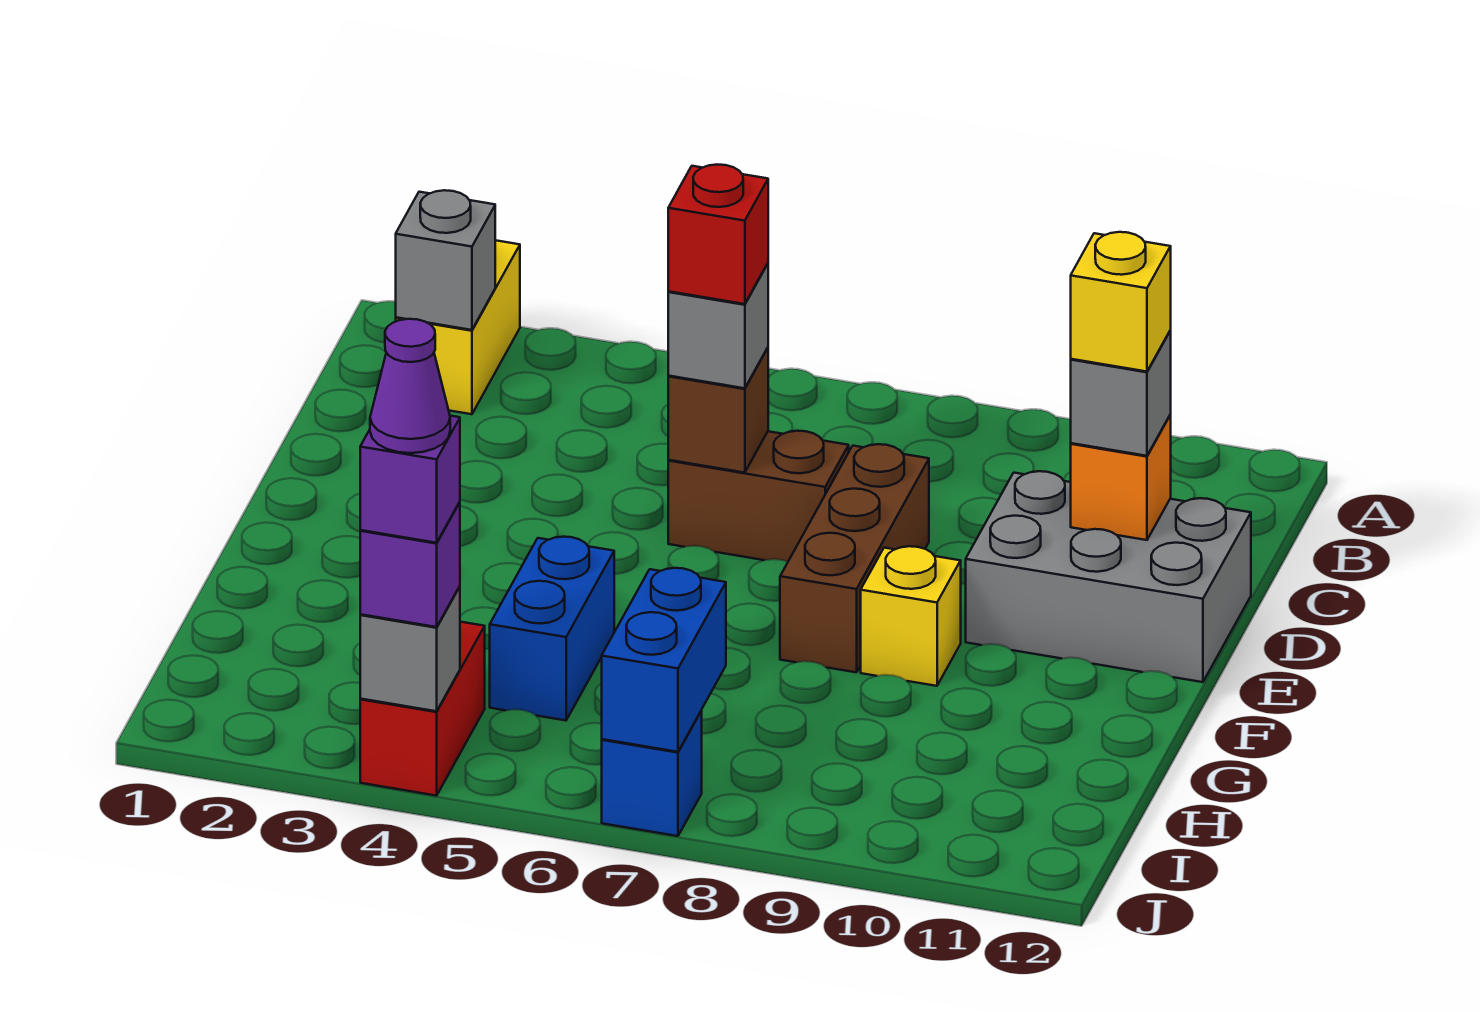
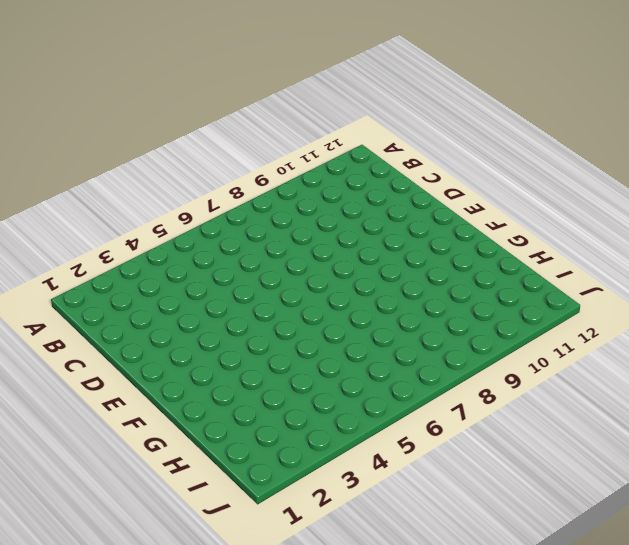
none -> yellow brick A2:B2 level 1
none -> brown brick D6:D7 level 1
none -> brown brick D8:F8 level 1

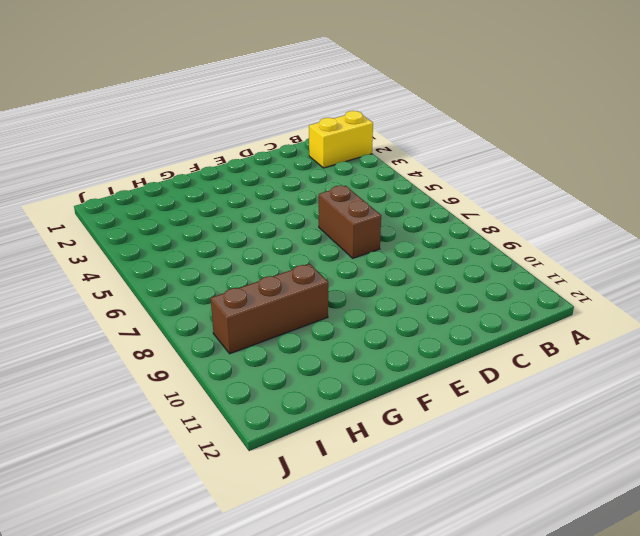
brown brick G9:I9 level 1 -> brown brick D8:F8 level 1
none -> grey brick D10:E12 level 1
none -> yellow brick F9 level 1
none -> blue brick G5:H5 level 1

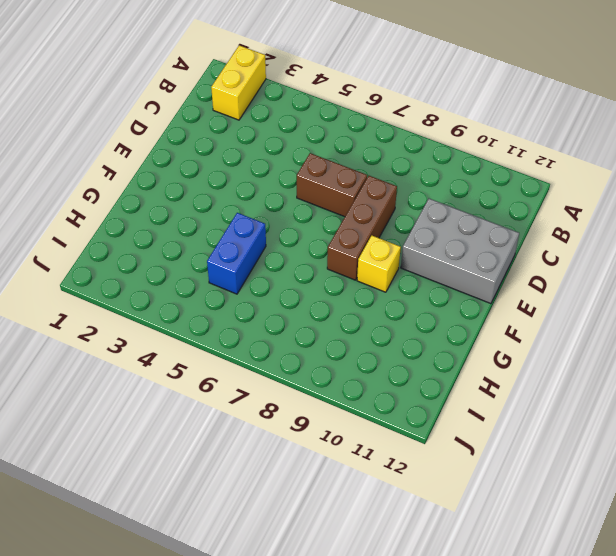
none -> red brick I4:J4 level 1
none -> blue brick J7 level 1
none -> grey brick B2 level 2

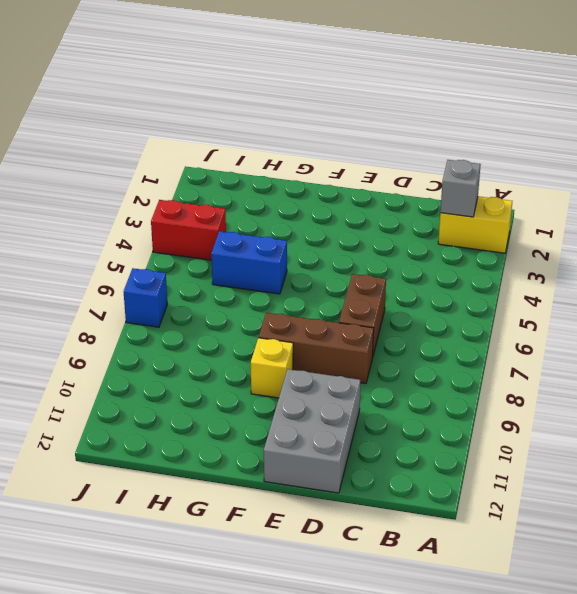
none -> brown brick D6 level 2
none -> orange brick D11 level 2
none -> blue brick I7:J7 level 2

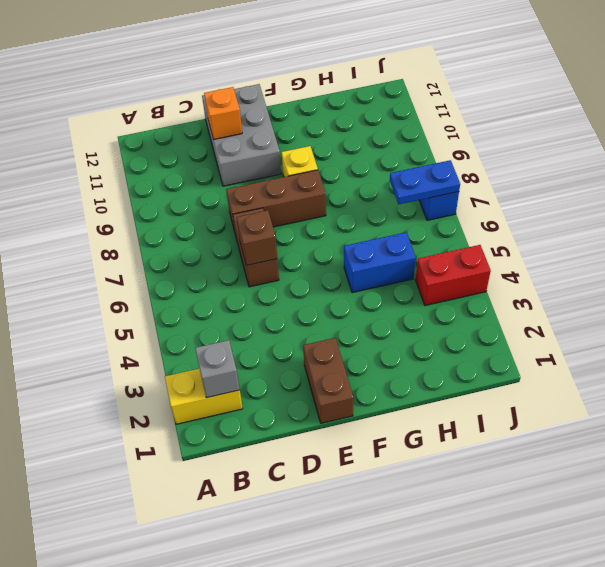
brown brick E1:E2 level 1 -> none
blue plate I7:J7 level 2 -> blue brick I7:J7 level 2
none -> grey brick J4 level 2
none -> grey brick D6 level 3
none -> grey brick D11 level 3

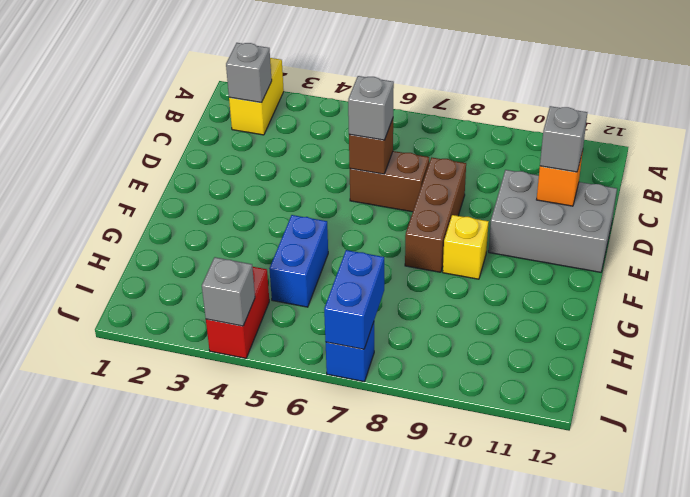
none -> purple brick J4 level 3
none -> red brick D6 level 4
none -> yellow brick D11 level 4

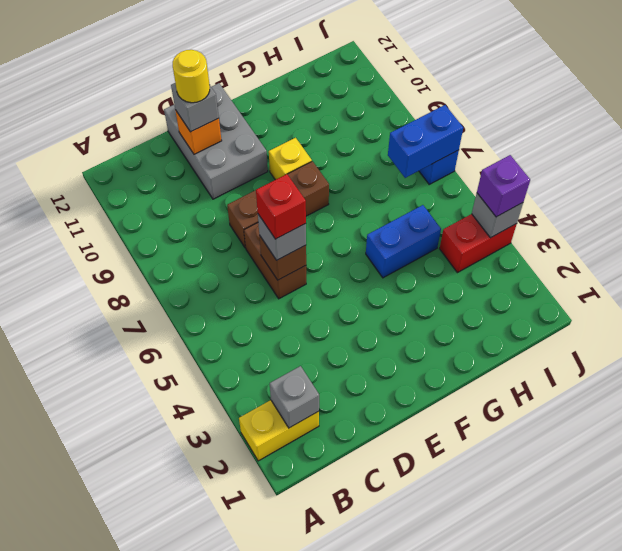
yellow round brick D11 level 4 -> yellow brick D11 level 4
none -> purple brick J4 level 4
none -> purple cone J4 level 5

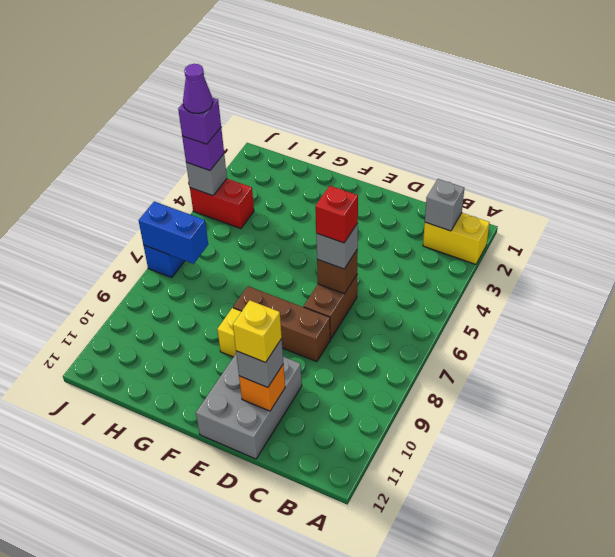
none -> blue brick G5:H5 level 1

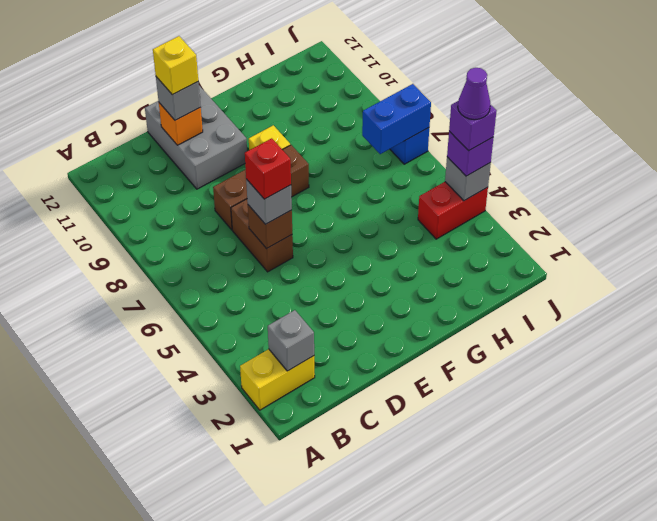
none -> blue brick G5:H5 level 1

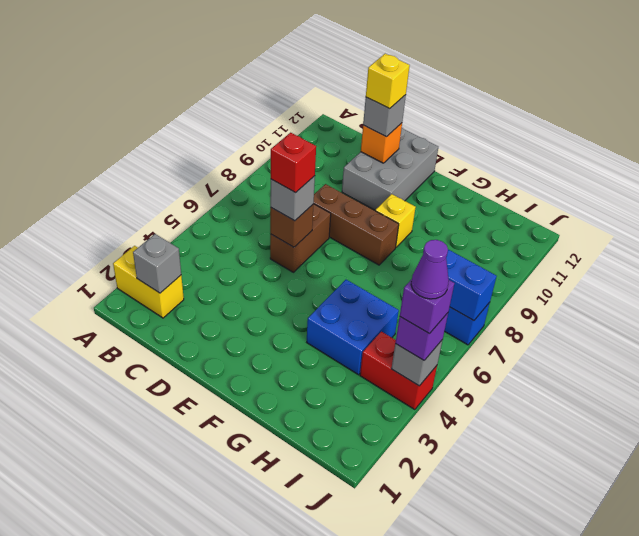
blue brick G4:H5 level 1 -> blue brick G5:H5 level 1

